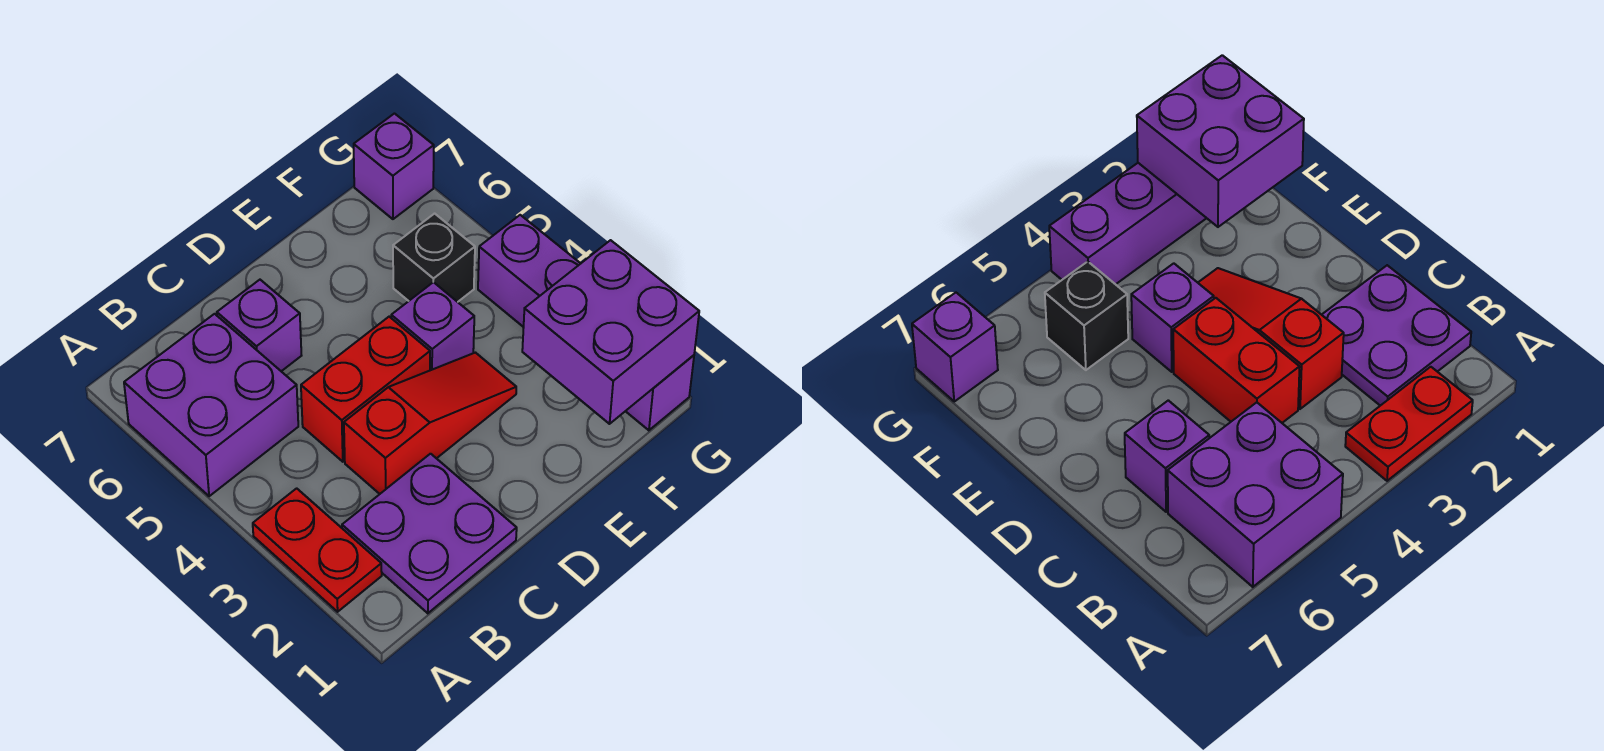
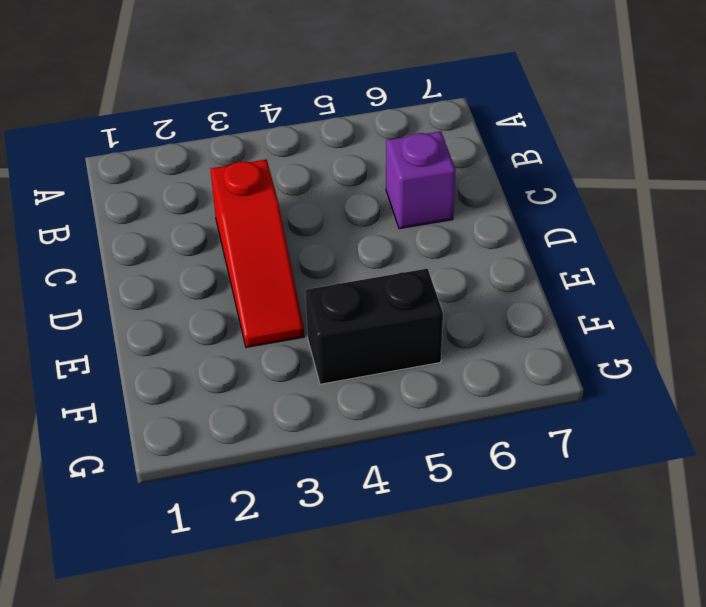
black brick F4:F5 level 1 -> black brick F5 level 1
none -> red plate A2:A3 level 1
none -> purple brick A5:B6 level 1

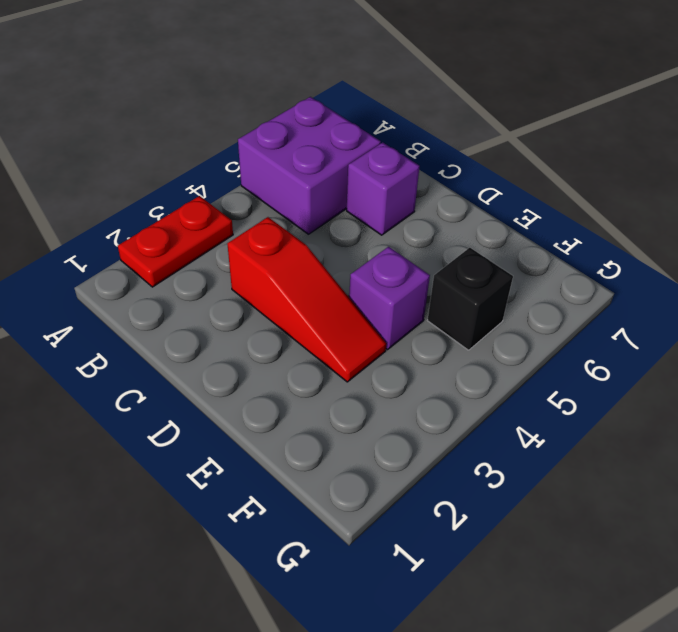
none -> purple plate B1:C2 level 1
none -> red brick C4:D4 level 1

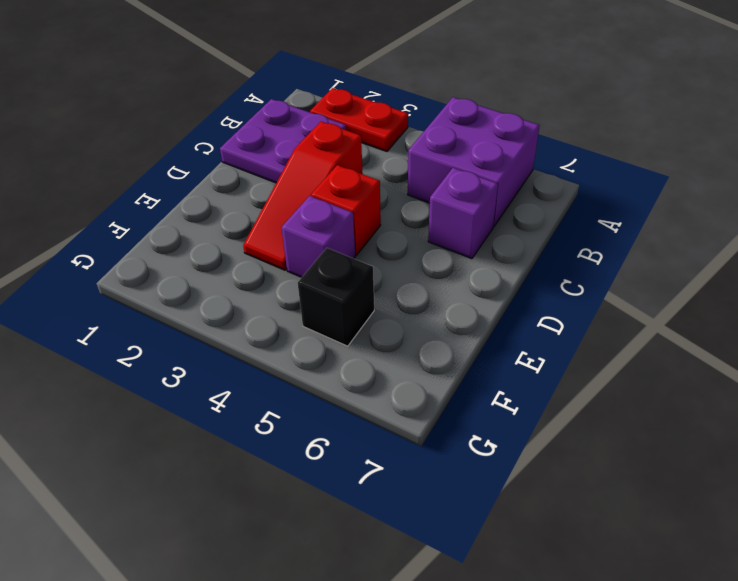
red brick D4 level 1 -> red brick C4:D4 level 1
none -> purple brick G1:G4 level 1
none -> purple brick G7 level 1

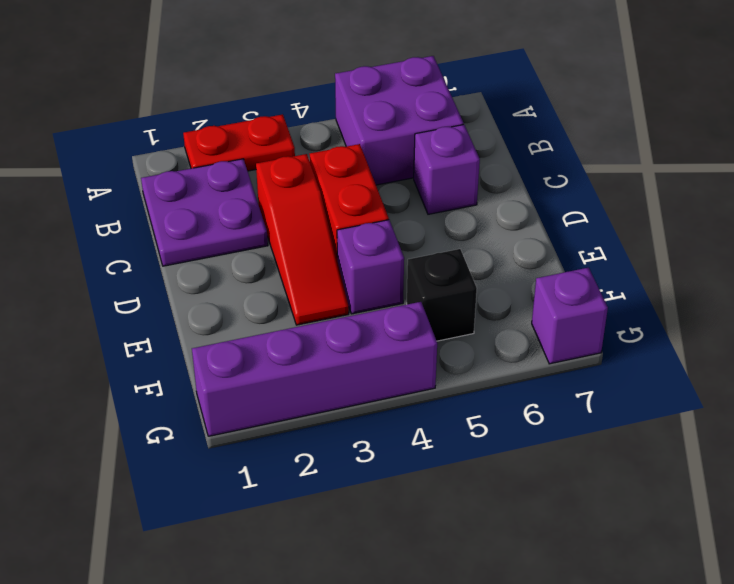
none -> purple brick F1:G2 level 2

